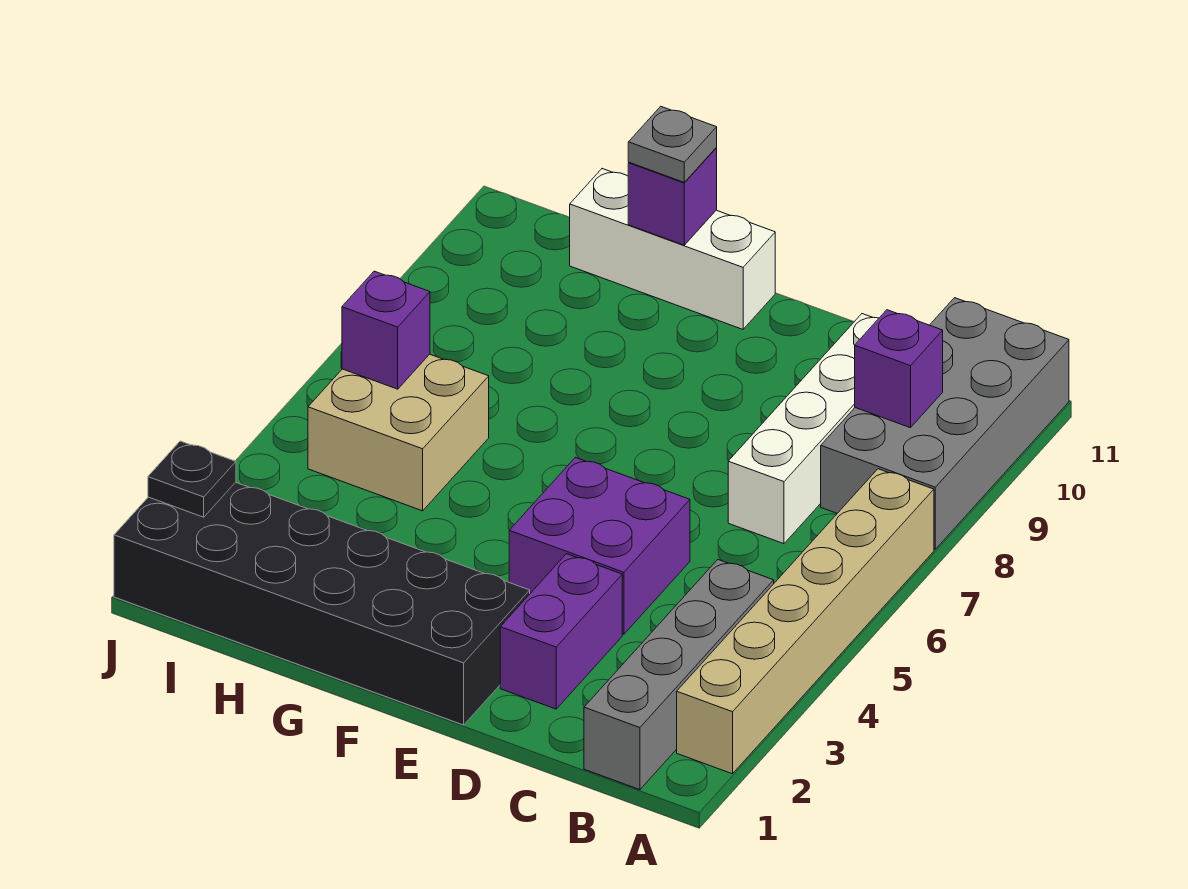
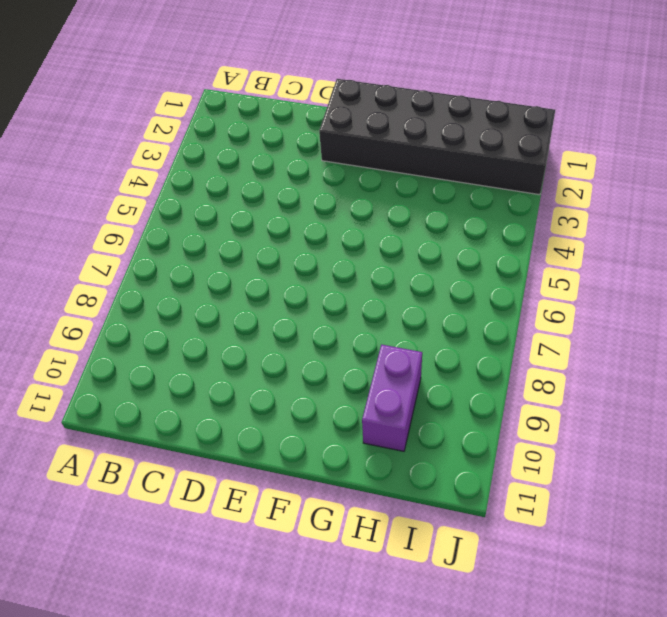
purple brick H9:H10 level 1 -> purple brick D2:D3 level 1
none -> tan brick A2:A7 level 1
none -> grey brick A8:B11 level 1
none -> grey brick B1:B4 level 1

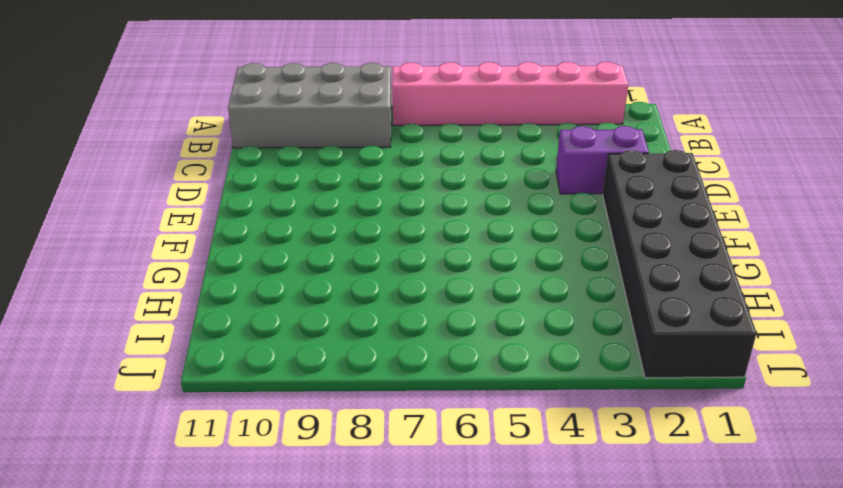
pink brick A2:A7 level 1 -> tan brick A2:A7 level 1
none -> grey brick B1:B4 level 1
none -> white brick C7:C10 level 1
none -> purple brick D4:E5 level 1

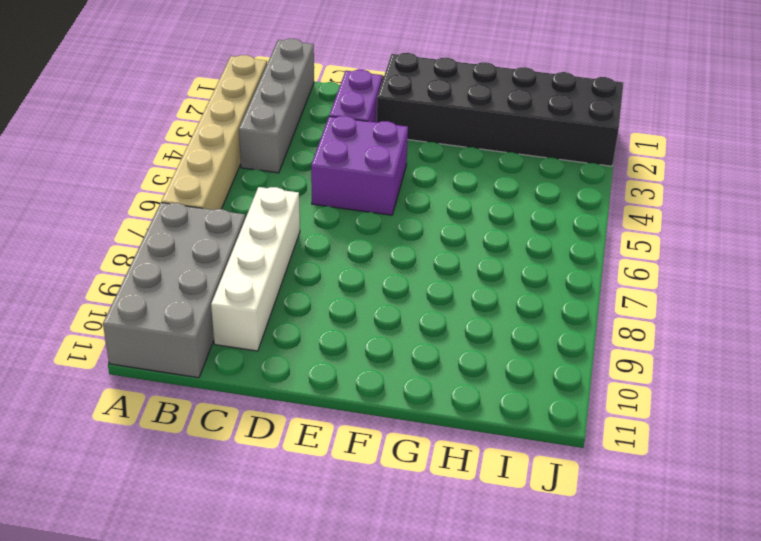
none -> white brick F11:H11 level 1
none -> tan brick H5:I6 level 1
none -> purple brick B9 level 2

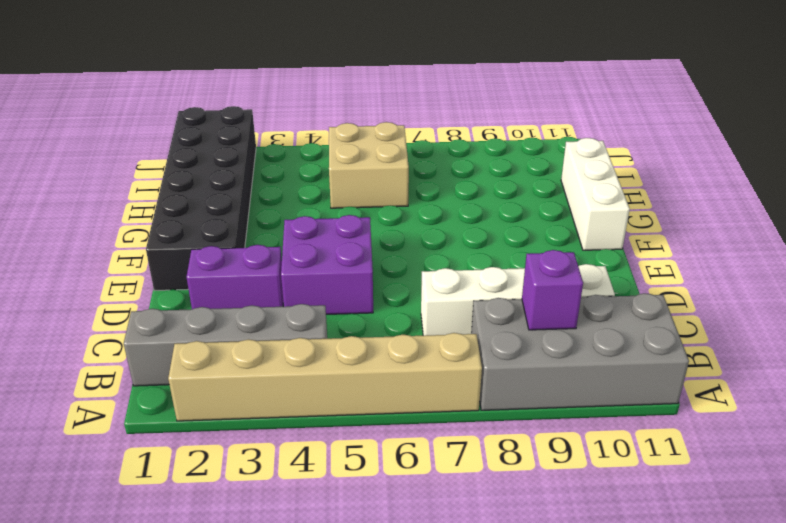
none -> purple brick G11 level 2
none -> purple brick I6 level 2
none -> black plate J2 level 2

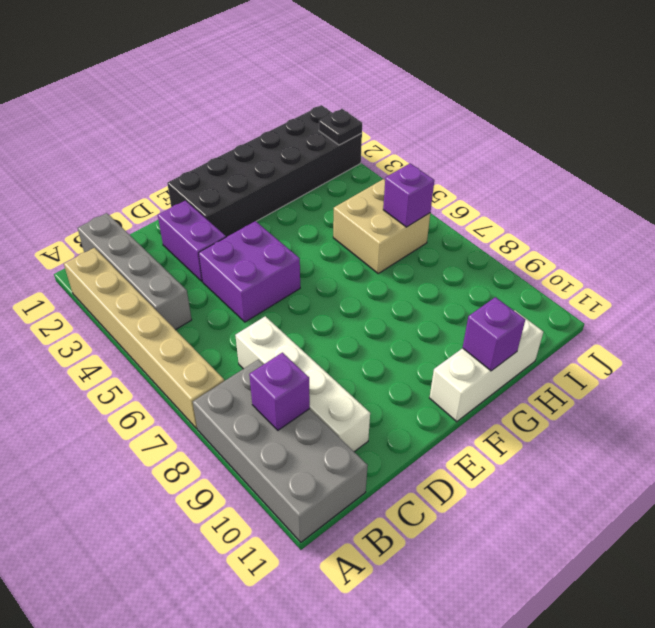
none -> grey plate G11 level 3

